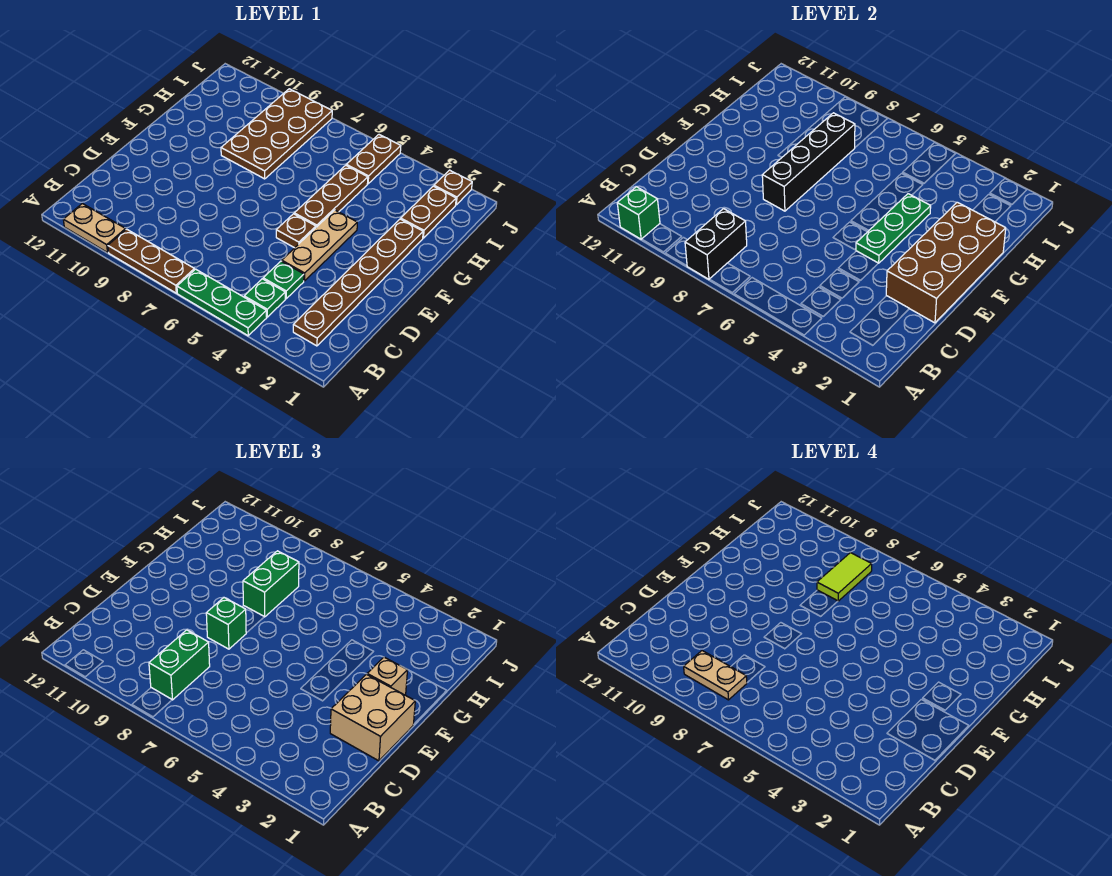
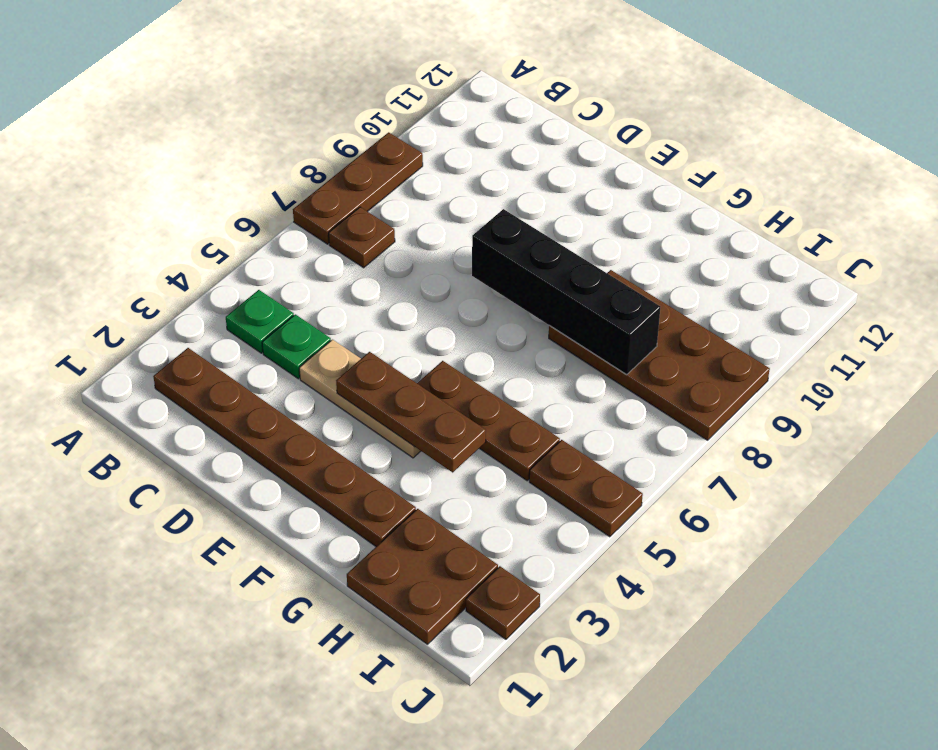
brown plate B7 level 1 -> brown plate E5 level 1
brown plate E4:G4 level 2 -> green plate E4:G4 level 2
brown plate H1:I2 level 1 -> brown plate H2:I2 level 1
none -> green plate A4:A6 level 1
none -> tan plate A10:A11 level 1
none -> black brick A8:B8 level 2

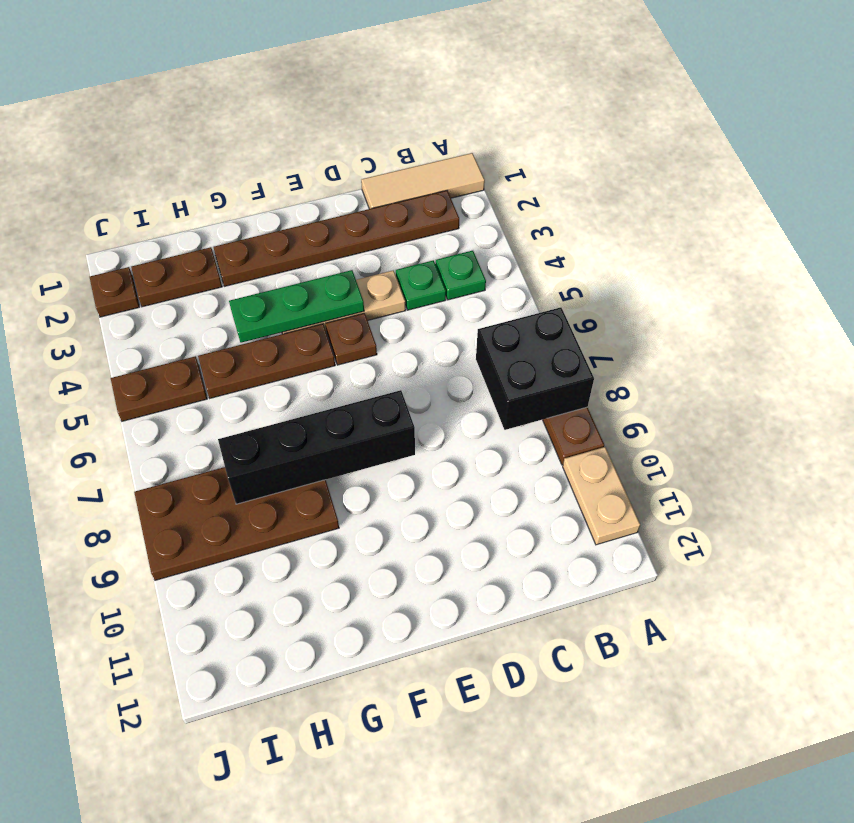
tan tile A1:C1 level 1 -> none
black brick A7:B8 level 2 -> black brick A8:B8 level 2
none -> green plate A4:A6 level 1
none -> green brick A11 level 2
none -> brown brick D1:G2 level 2

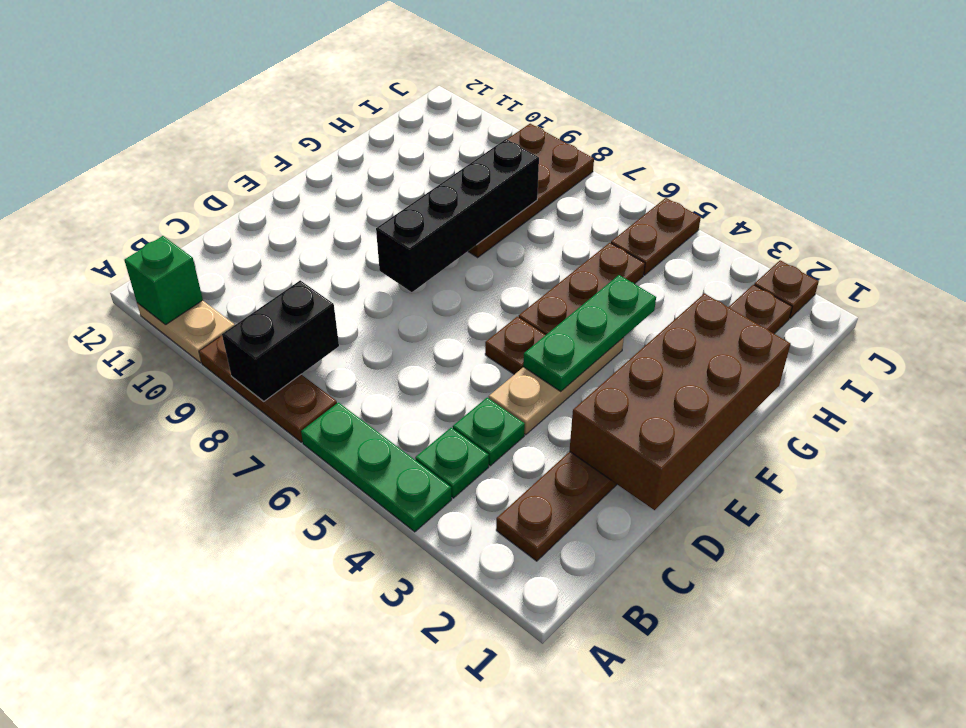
none -> green brick B8:C8 level 3
none -> tan brick D1:E2 level 3
none -> green brick E8 level 3

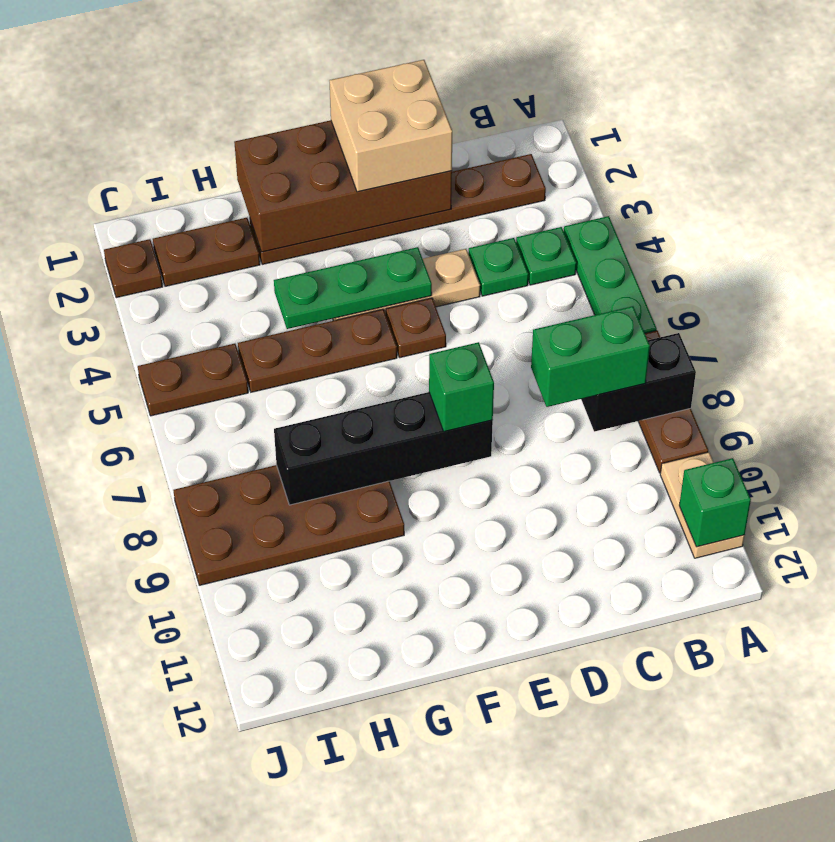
none -> tan brick F2 level 3
none -> green brick G8:H8 level 3
none -> tan plate B8:B9 level 4

